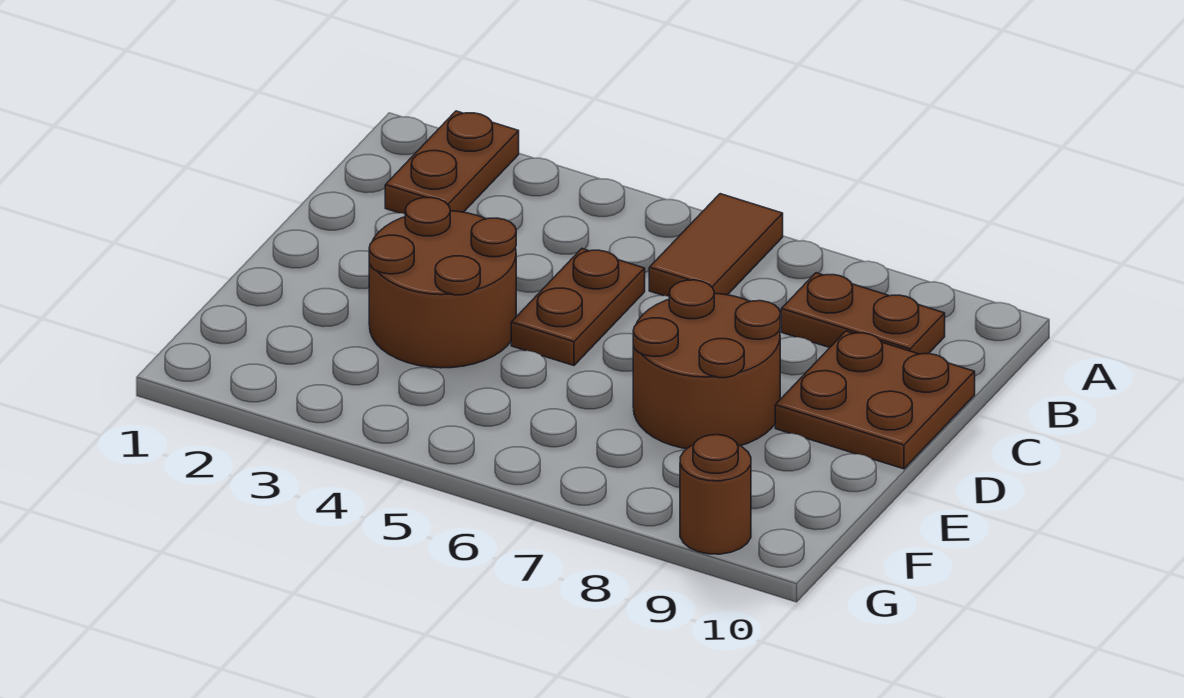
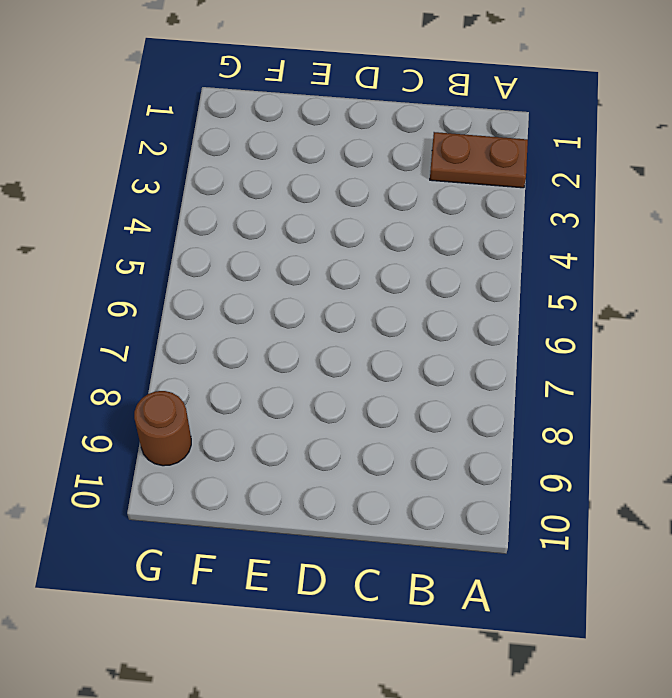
none -> brown tile A6:B6 level 1
none -> brown plate B8:B9 level 1

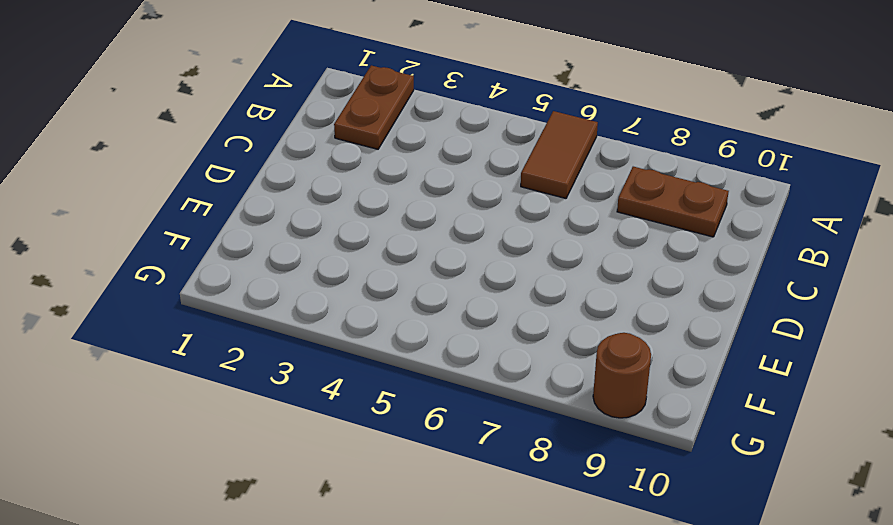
none -> brown plate C5:D5 level 1
none -> brown plate C9:D10 level 1

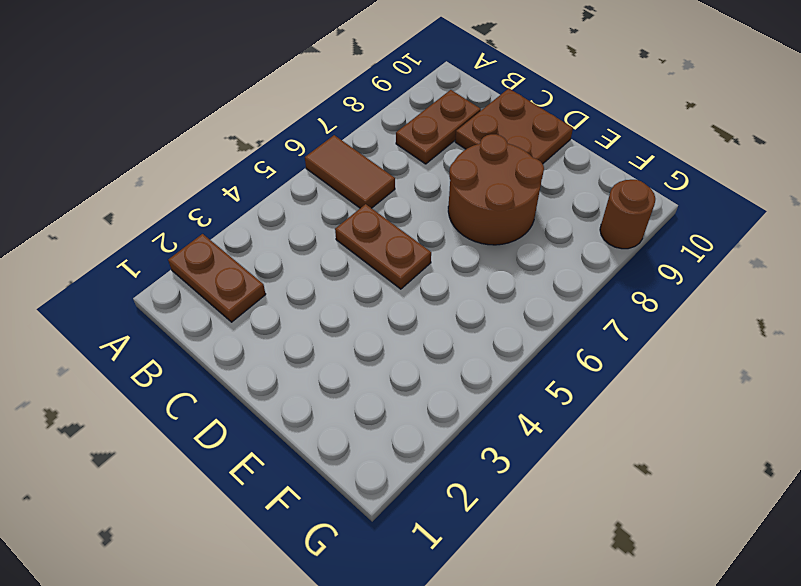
none -> brown round brick D3:E4 level 1

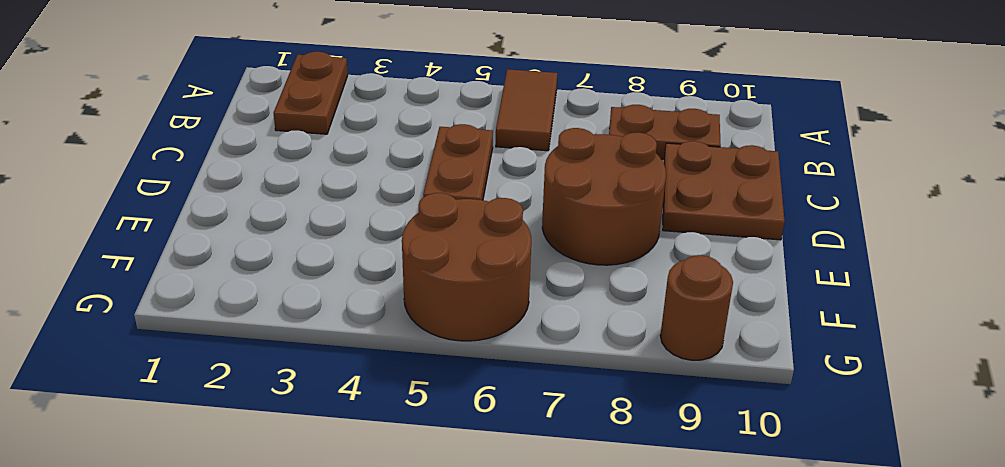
brown round brick F5:G6 level 1 -> brown round brick D3:E4 level 1

